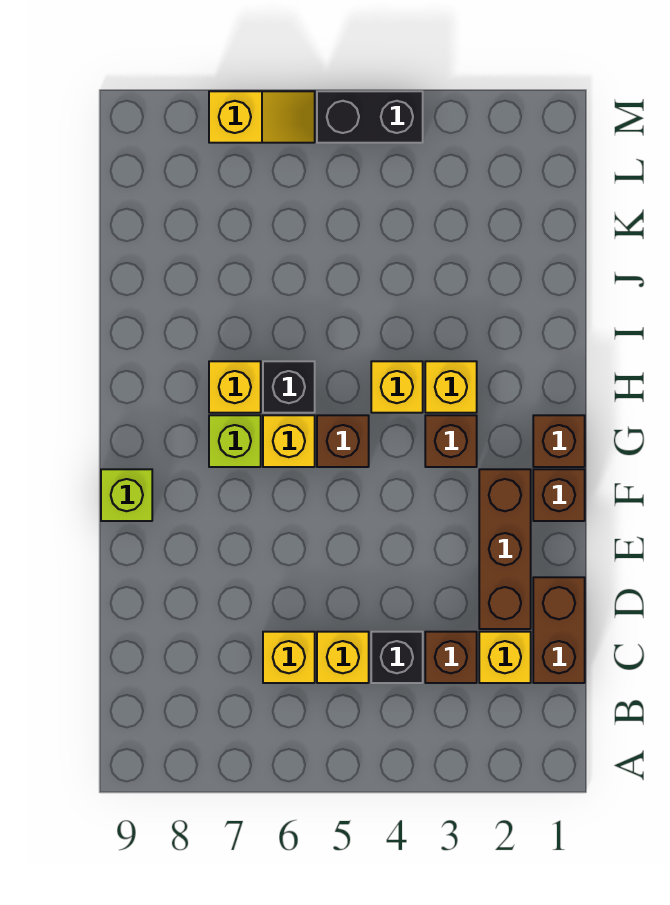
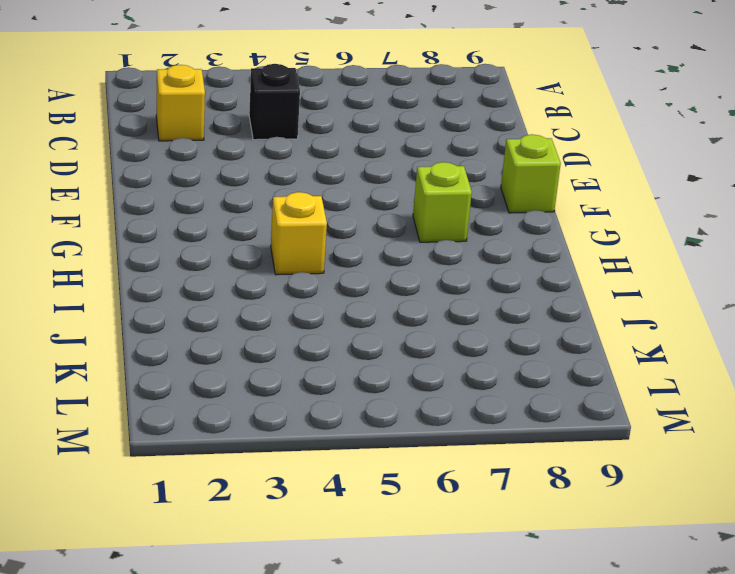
none -> brown brick C1:D1 level 1
none -> brown brick C3 level 1
none -> yellow brick C5 level 1

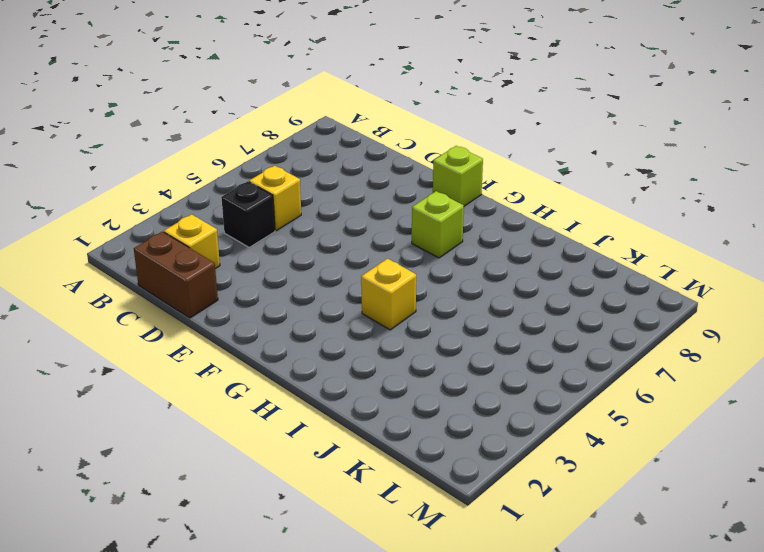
none -> brown brick C3 level 1
none -> yellow brick C6 level 1
none -> brown brick D2:F2 level 1

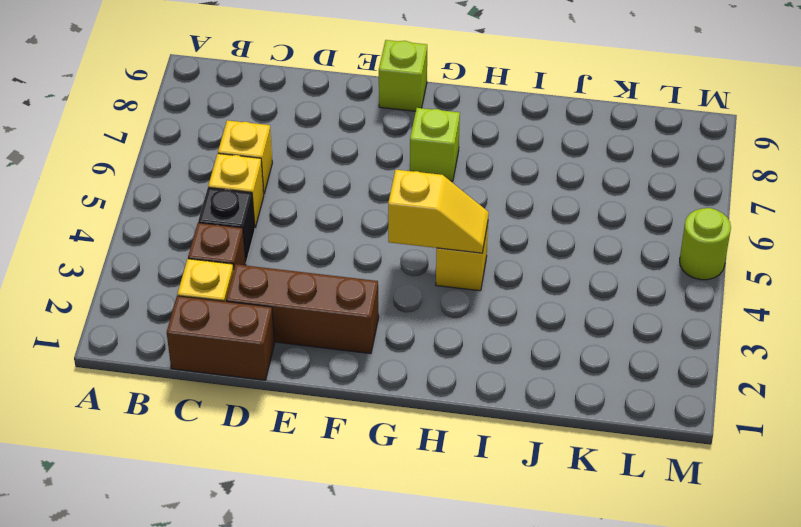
yellow slope G4:H4 level 2 top G -> yellow slope M6:M7 level 1 top 7
lime round brick M5 level 1 -> black brick M4:M5 level 1
none -> brown brick F1 level 1
none -> brown brick G1 level 1
none -> brown brick G3 level 1

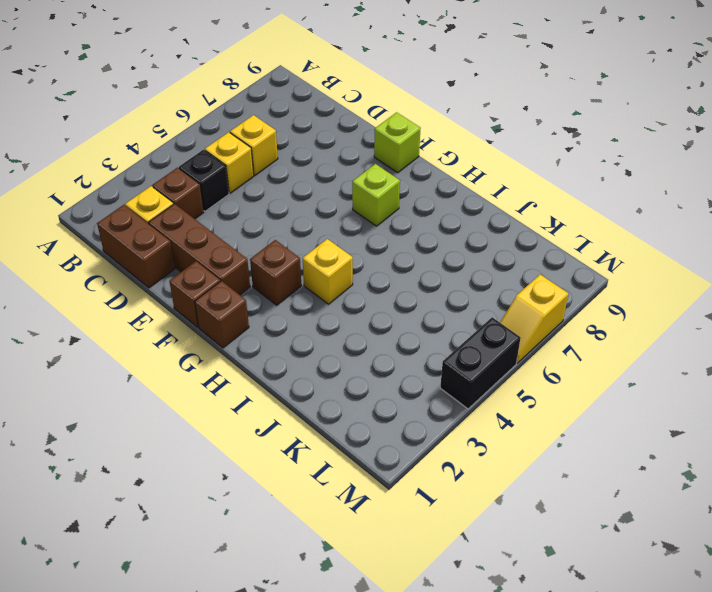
none -> brown brick G5 level 1
none -> yellow brick G6 level 1
none -> yellow brick H3 level 1

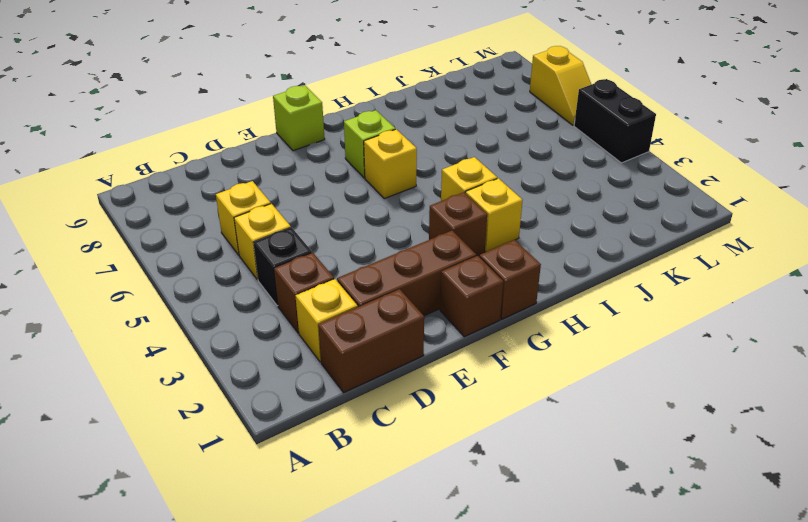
none -> brown brick G5 level 1
none -> black brick H6 level 1
none -> yellow brick H7 level 1

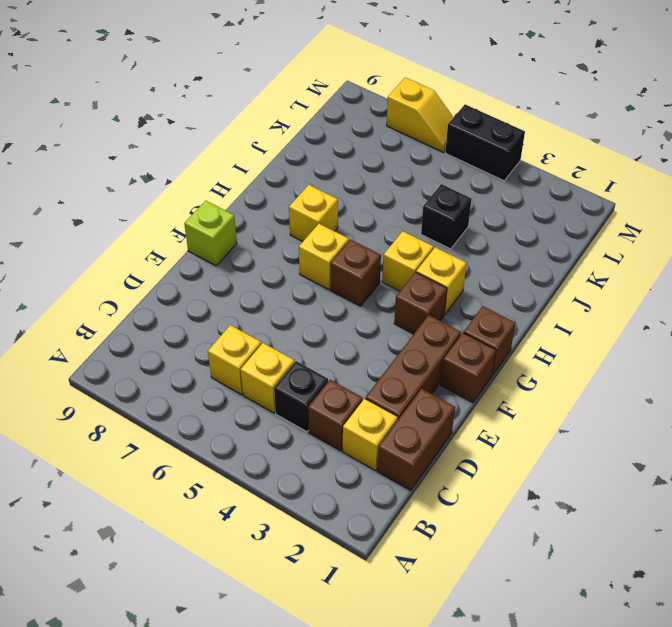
black brick J4 level 1 -> black brick H6 level 1
none -> lime brick G7 level 1

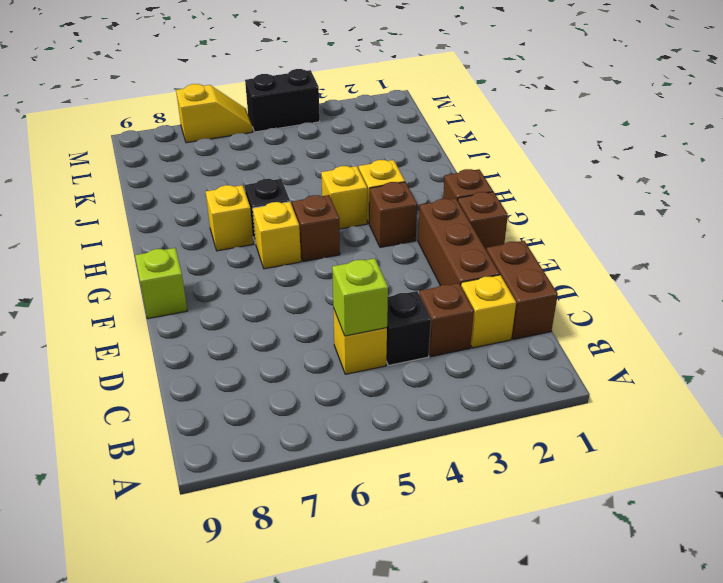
lime brick C5 level 2 -> lime brick G7 level 1
none -> yellow brick C6 level 1

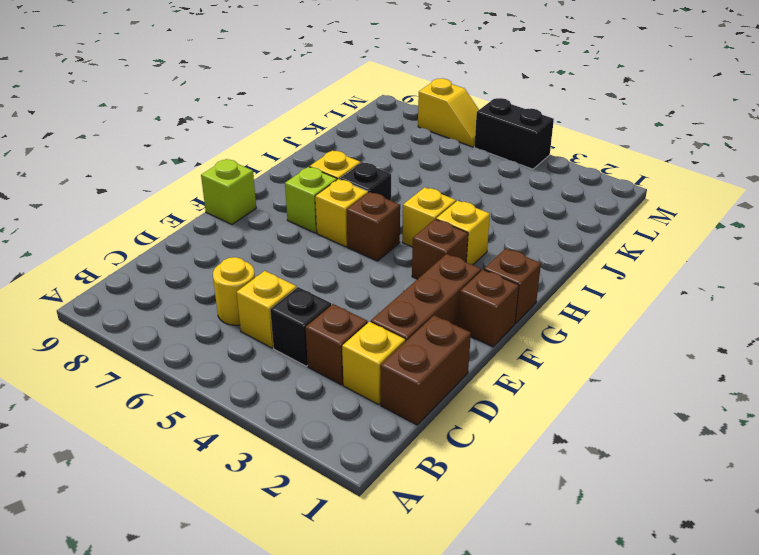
yellow round brick C6 level 1 -> yellow brick C6 level 1

